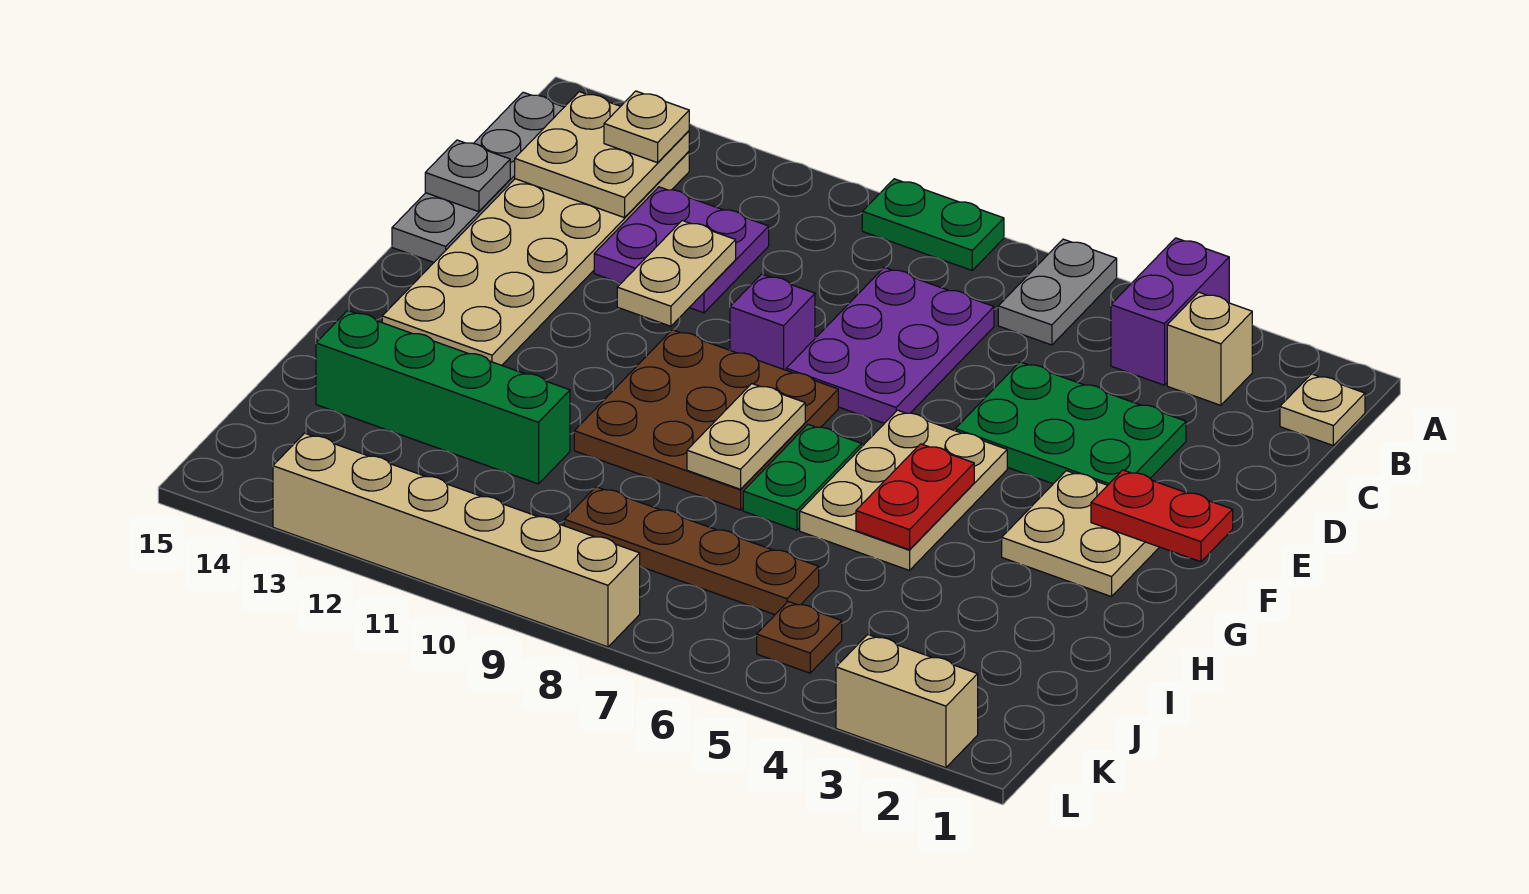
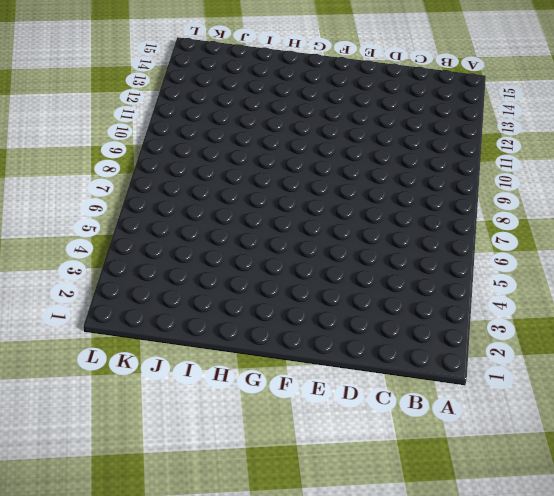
none -> purple brick A4:B4 level 1
none -> grey plate A6:B6 level 1
none -> green plate A8:A9 level 1

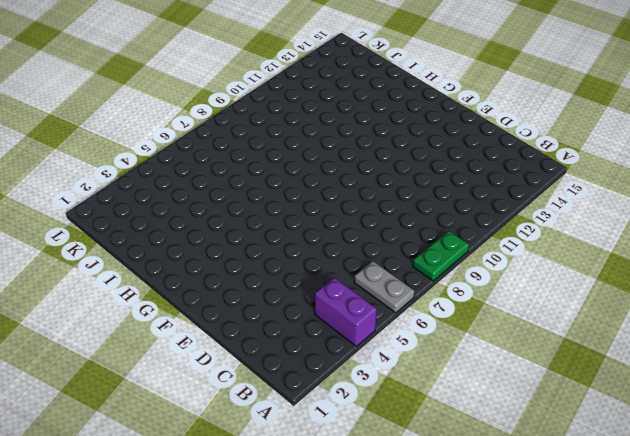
none -> tan plate B1 level 1
none -> tan brick B3 level 1
none -> tan plate B13:G14 level 1

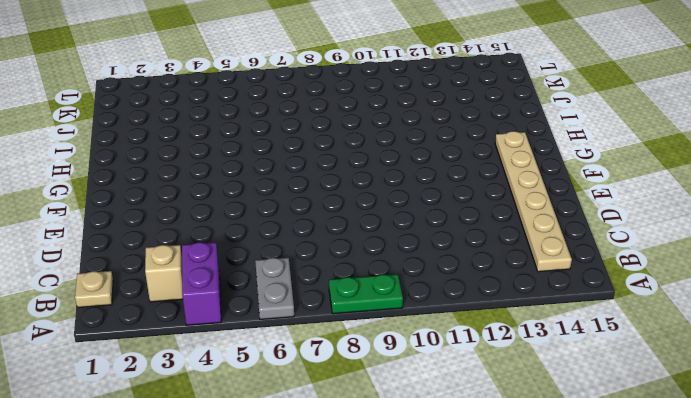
tan plate B14:G14 level 1 -> tan plate B13:G14 level 1
none -> grey plate B15:E15 level 1
none -> purple plate C7:E8 level 1
none -> purple plate C11:D12 level 1

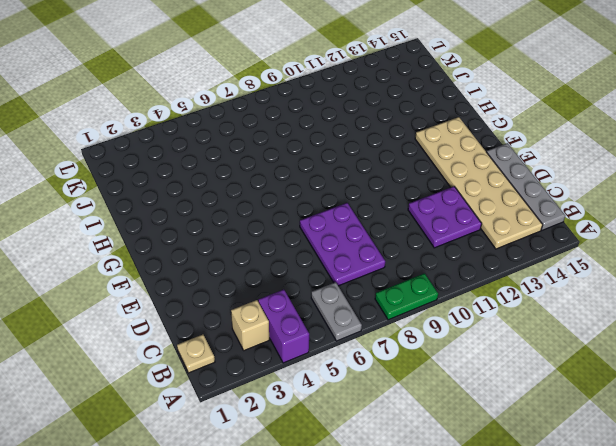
none -> green plate D3:E5 level 1
none -> purple brick E9 level 1
none -> tan plate F2:G3 level 1

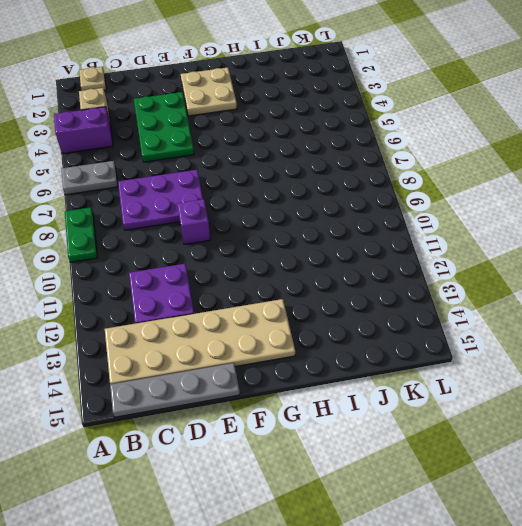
none -> tan plate F5:H6 level 1
none -> brown plate F8:H10 level 1
none -> green plate G7:H7 level 1

